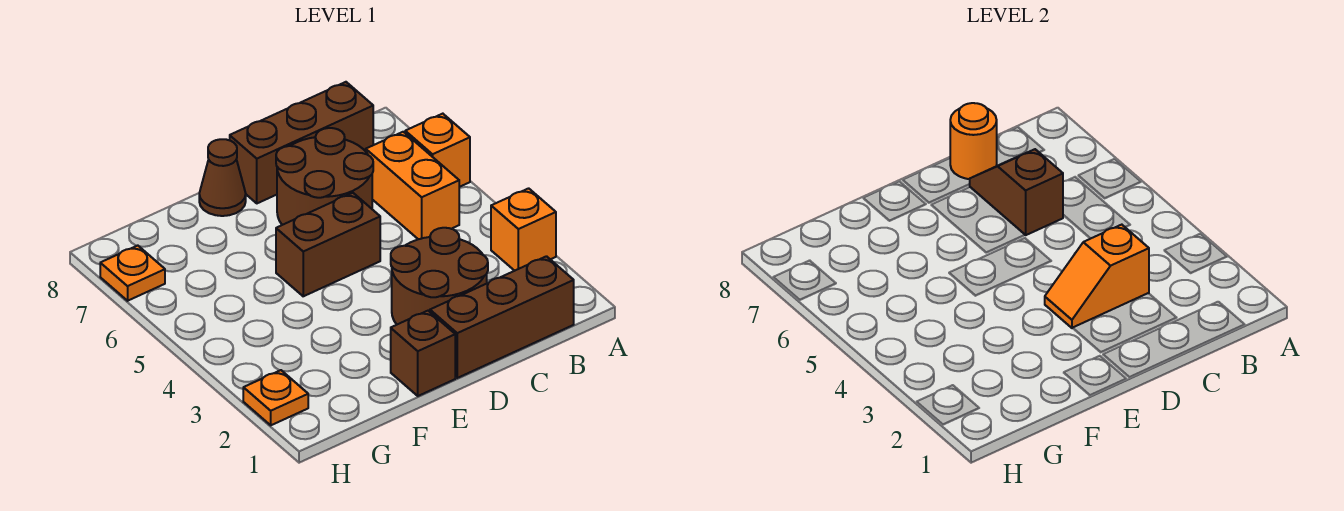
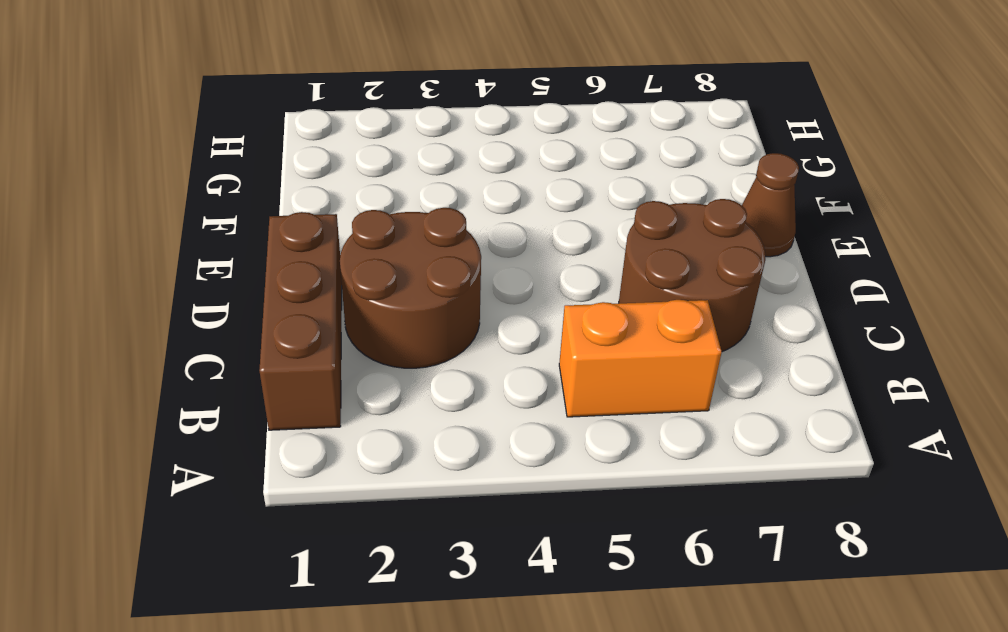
none -> orange brick A3 level 1
none -> orange brick A6 level 1
none -> brown brick B8:D8 level 1

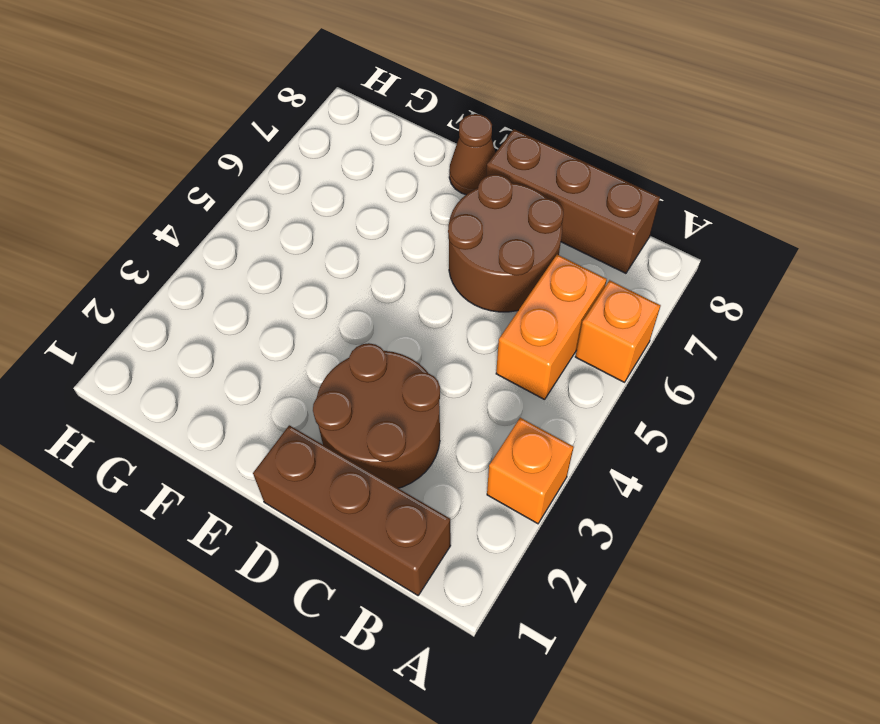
none -> brown brick D5:E5 level 1
none -> brown brick E1 level 1
none -> orange plate H2 level 1

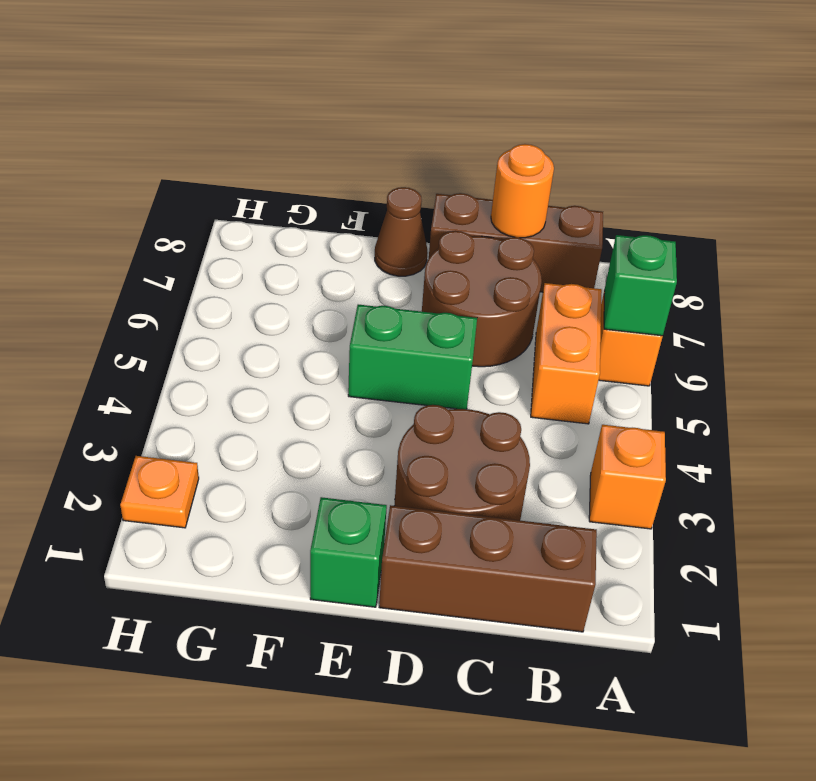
green brick A6 level 2 -> none
green brick D5:E5 level 1 -> brown brick D5:E5 level 1
green brick E1 level 1 -> brown brick E1 level 1
none -> orange plate H7 level 1
none -> orange slope C3:D3 level 2 top C
none -> brown slope C6:C7 level 2 top 6

